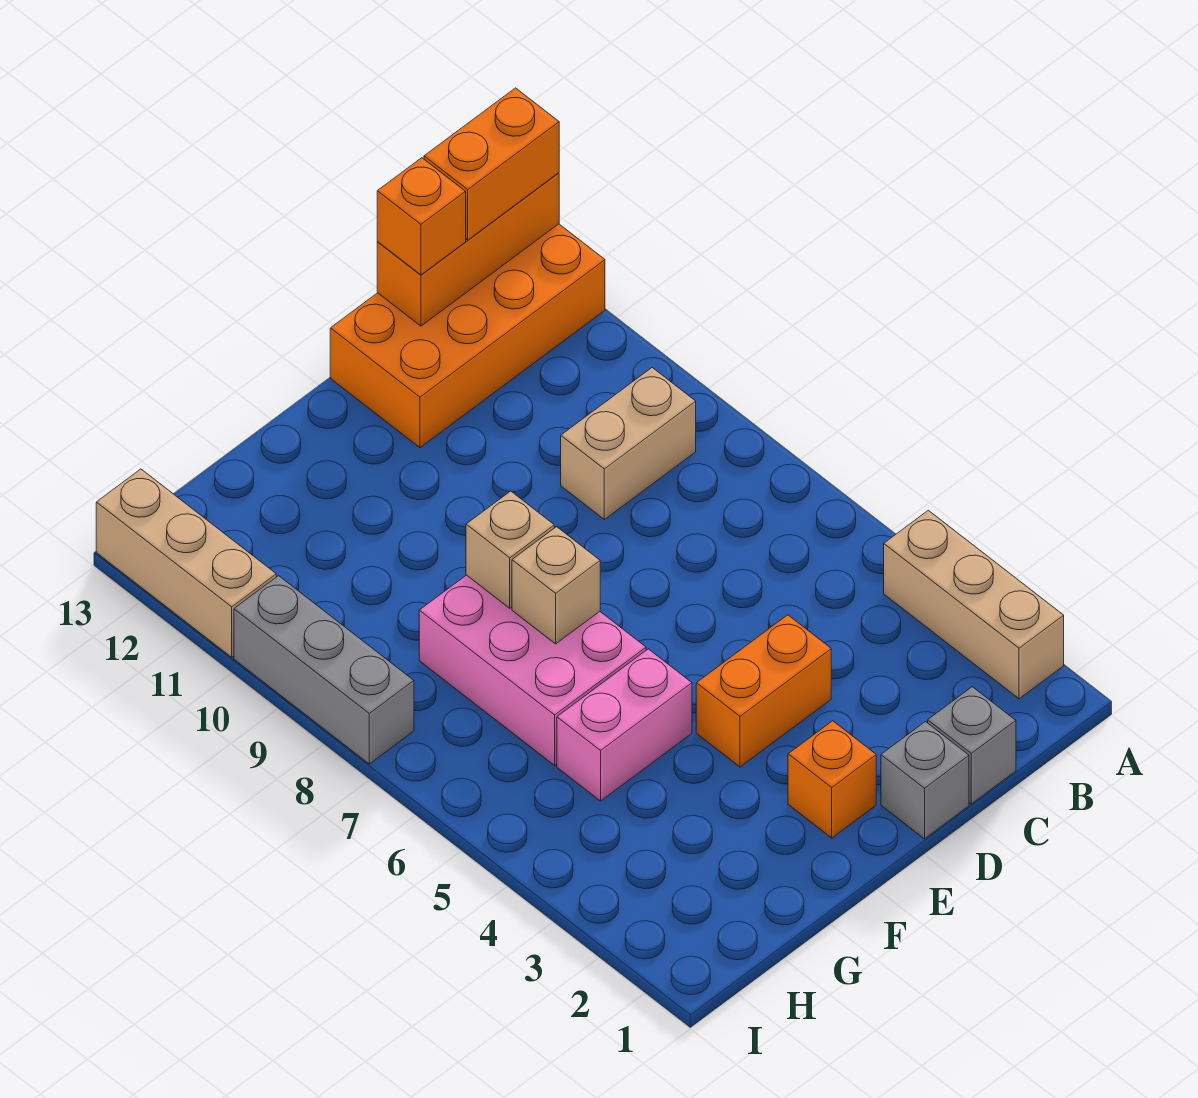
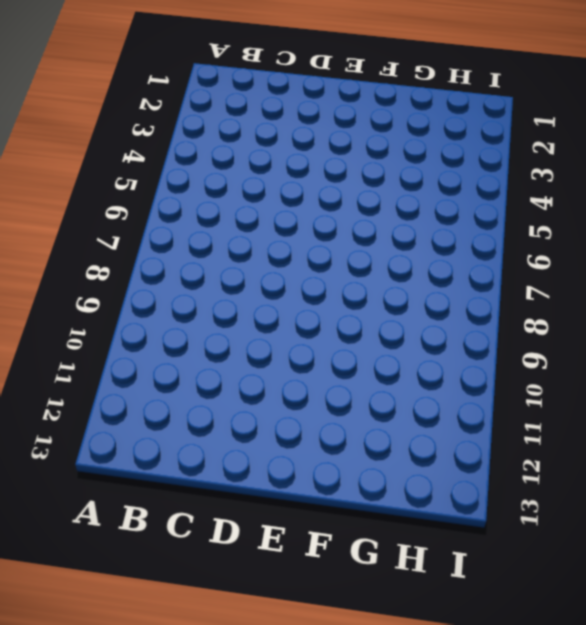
none -> tan brick A2:A4 level 1
none -> orange brick A12:D13 level 1
none -> tan brick B9:C9 level 1

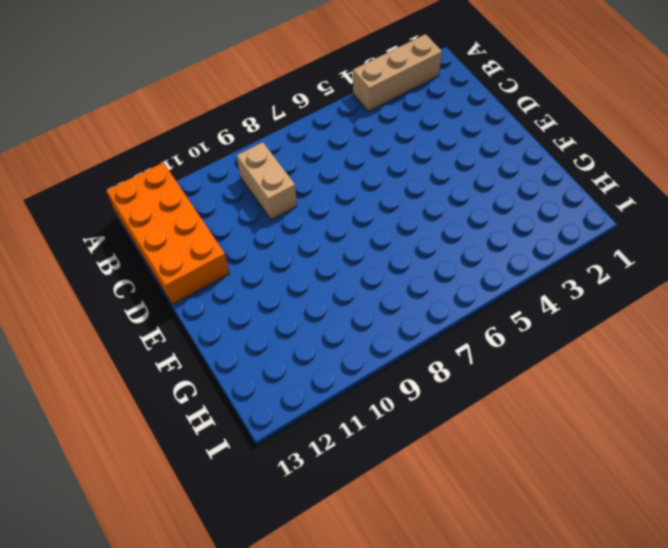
none -> grey brick C1 level 1
none -> grey brick D1 level 1
none -> orange brick D4:E4 level 1

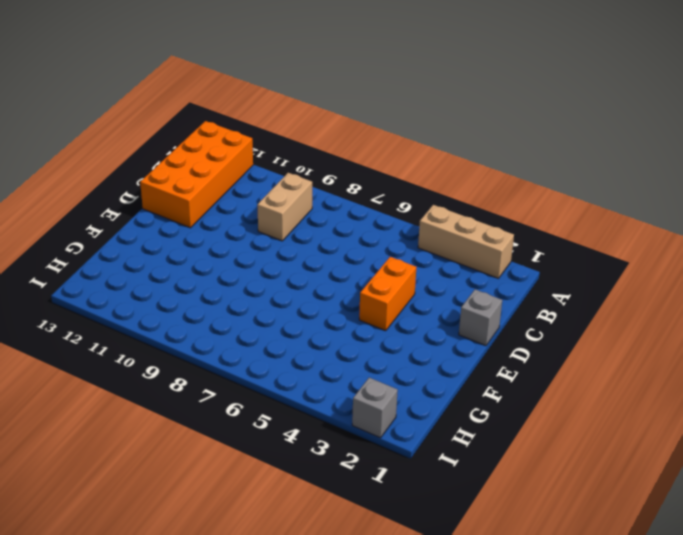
grey brick I2 level 1 -> grey brick C1 level 1
none -> orange brick E2 level 1
none -> pink brick F5:G5 level 1
none -> pink brick F6:G8 level 1

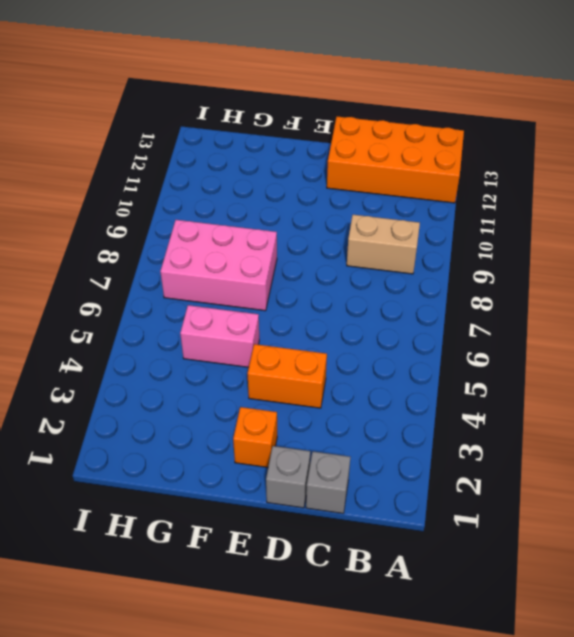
pink brick F7:H8 level 1 -> pink brick F6:G8 level 1
none -> tan brick A2:A4 level 1
none -> grey brick I8:I10 level 1
none -> tan brick I11:I13 level 1

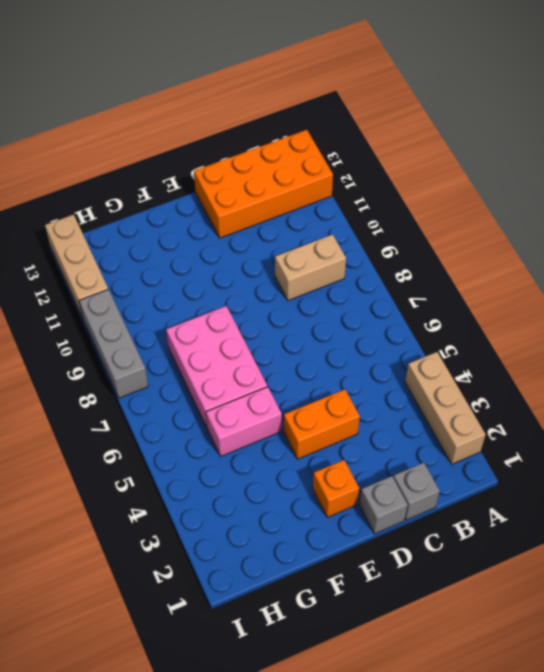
none -> orange brick A13:C13 level 2
none -> tan brick F7 level 2
none -> tan brick F8 level 2

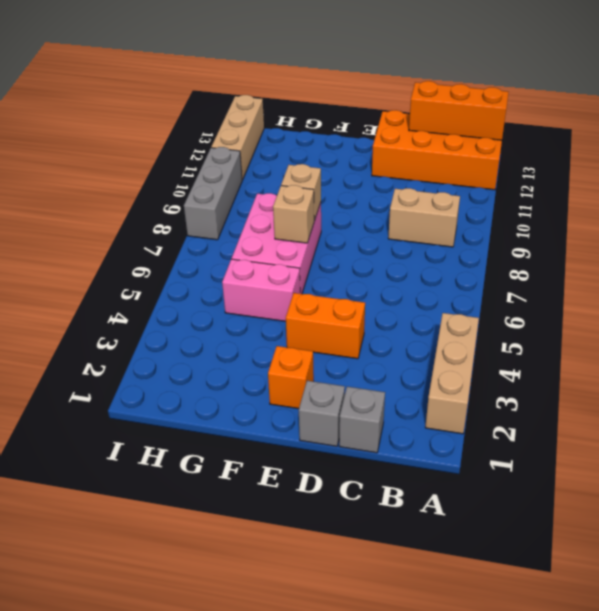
none -> orange brick A13:B13 level 3
none -> orange brick C13 level 3

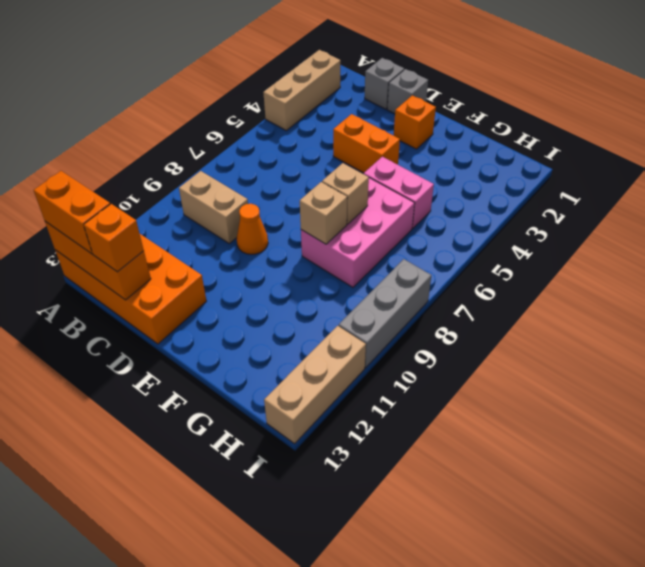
orange cone D9 level 1 -> none

